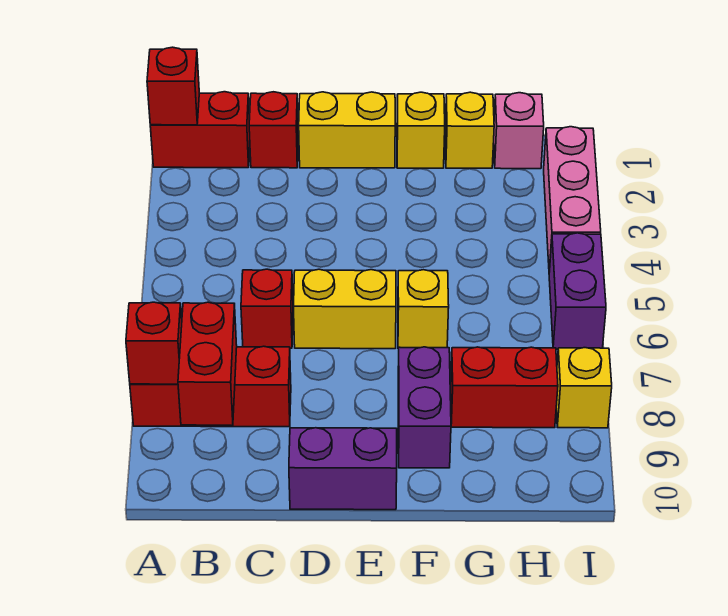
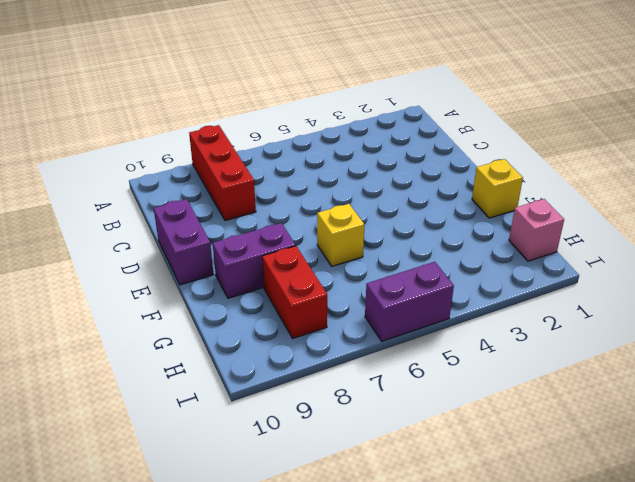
none -> red brick A1:B1 level 1
none -> red brick C1 level 1
none -> red brick C6 level 1

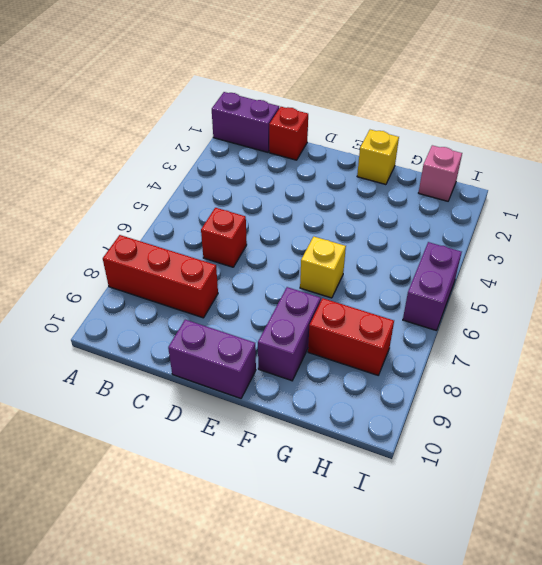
purple brick A1:B1 level 1 -> red brick A1:B1 level 1
none -> yellow brick D1:E1 level 1
none -> yellow brick D6:E6 level 1
none -> yellow brick G1 level 1

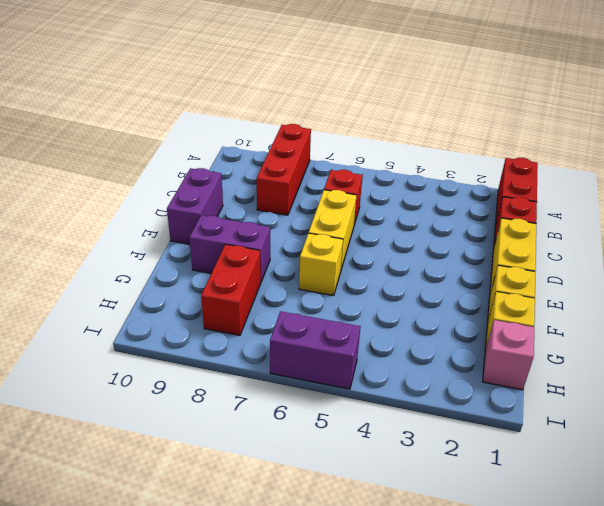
none -> pink brick I2:I4 level 1
none -> yellow brick I8 level 1
none -> red brick A1 level 2

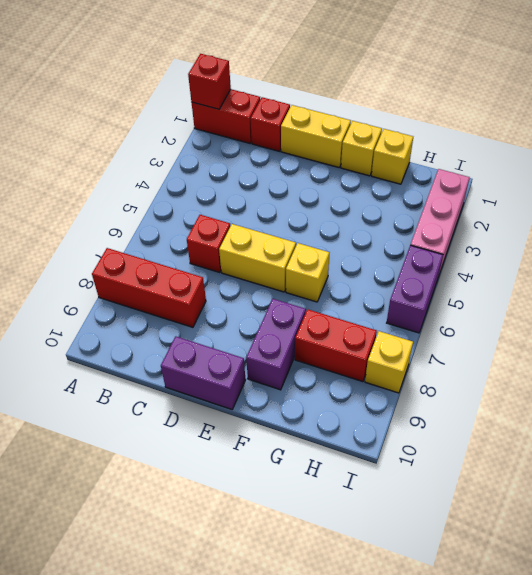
none -> pink brick H1 level 1
none -> red brick A8 level 2
none -> red brick B8:B9 level 2

